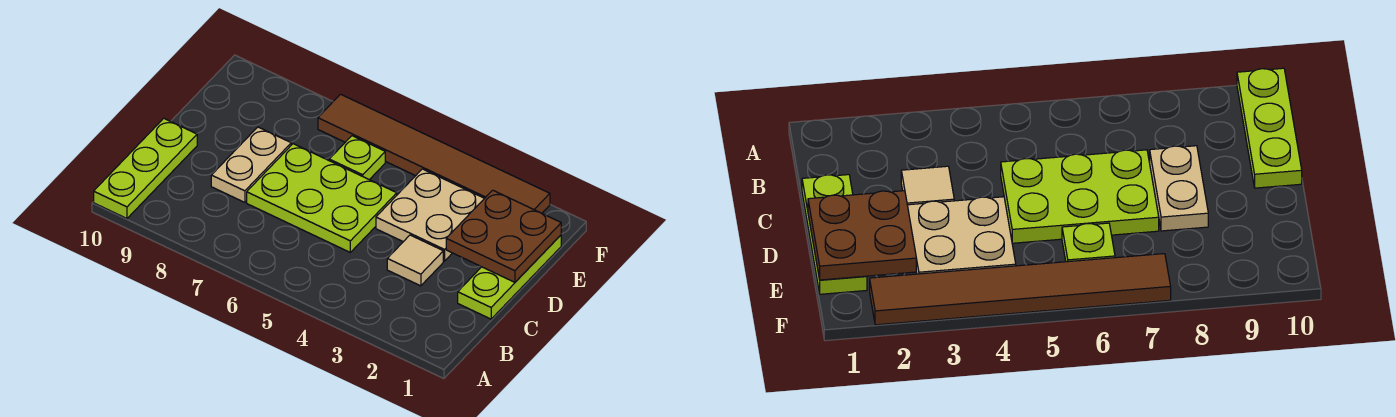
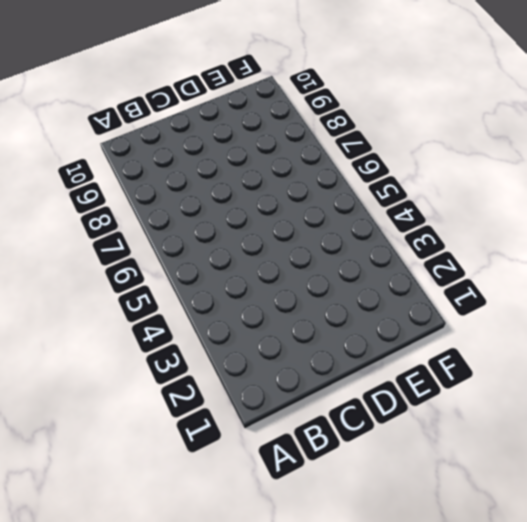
none -> lime plate A10:C10 level 1
none -> lime plate C1:E1 level 1

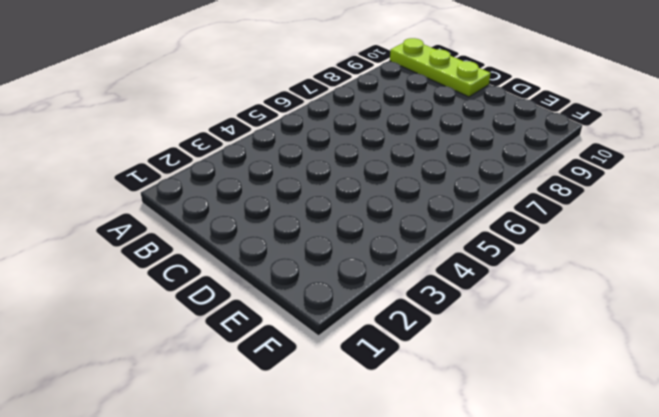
none -> lime plate C1:E1 level 1
none -> tan tile C3 level 1

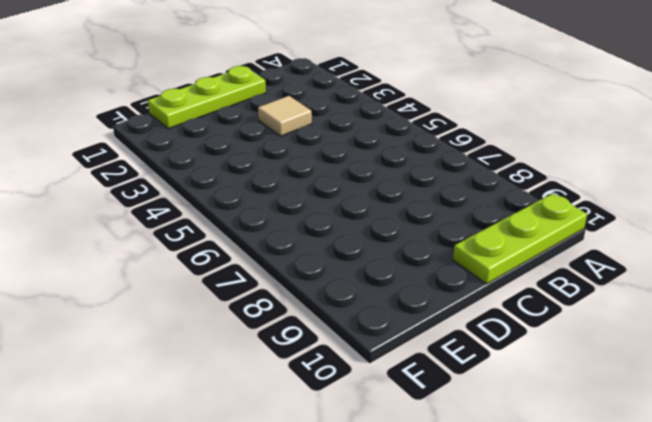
none -> lime plate C5:D7 level 1
none -> tan plate C8:D8 level 1

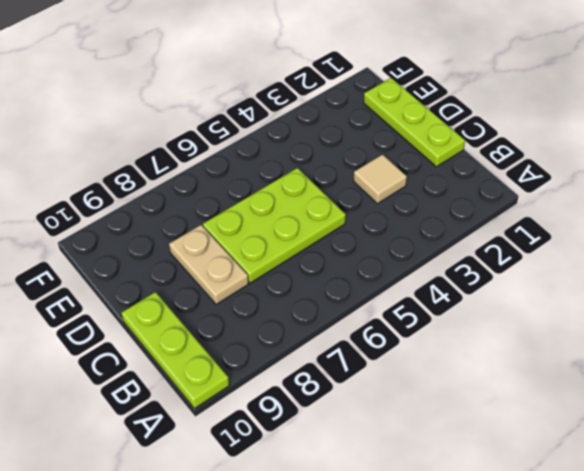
none -> tan plate D3:E4 level 1
none -> lime plate E6 level 1

